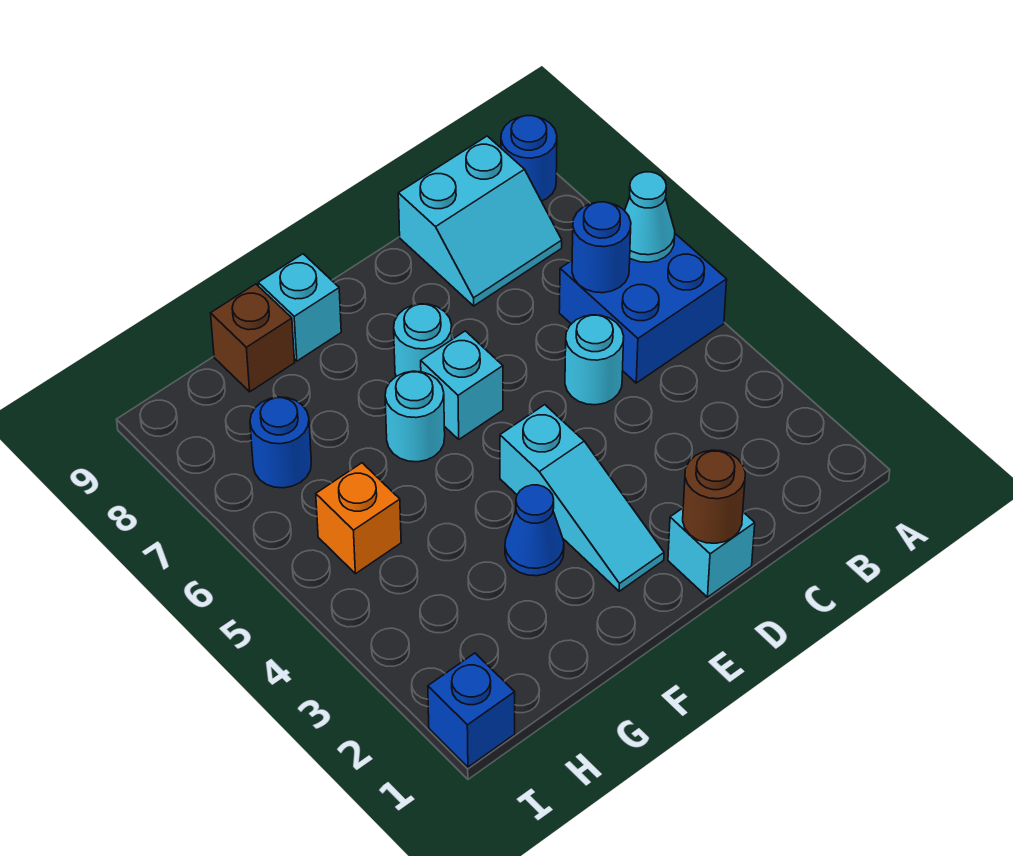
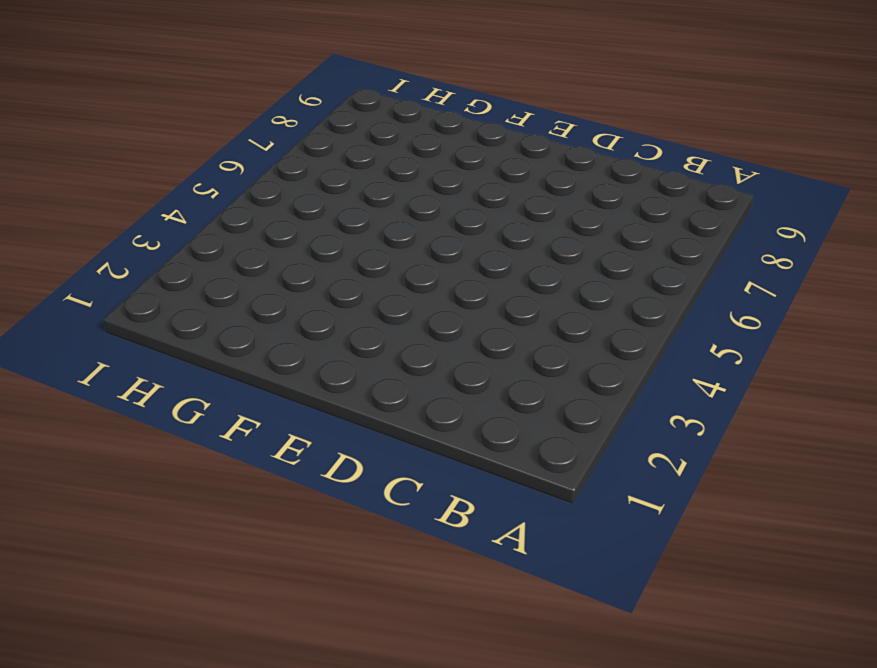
none -> blue brick A5:B6 level 1
none -> blue round brick A9 level 1
none -> cyan slope B8:C9 level 1 top 9

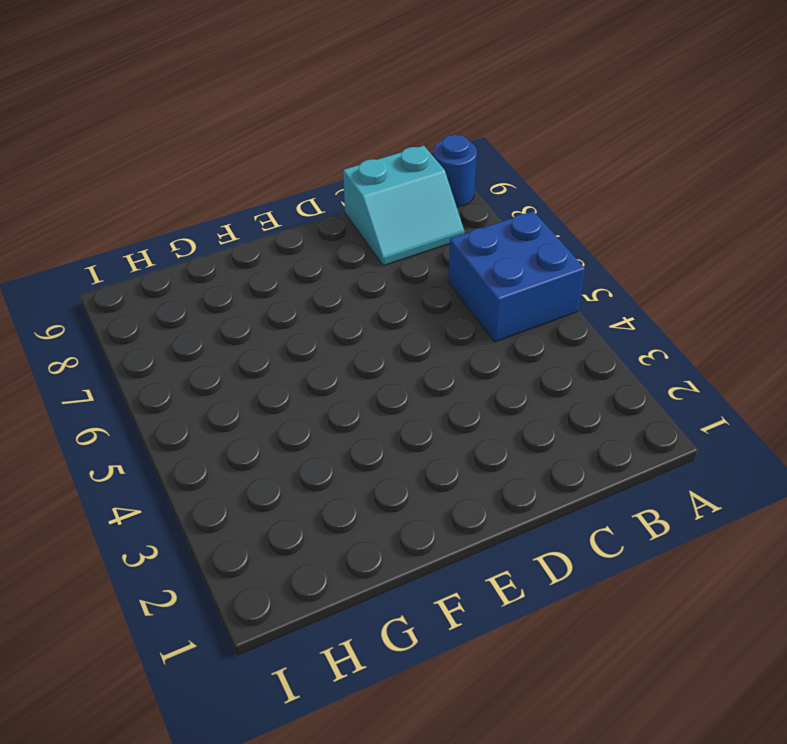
none -> cyan round brick C5 level 1
none -> cyan brick D1 level 1
none -> cyan slope E2:E4 level 1 top 4

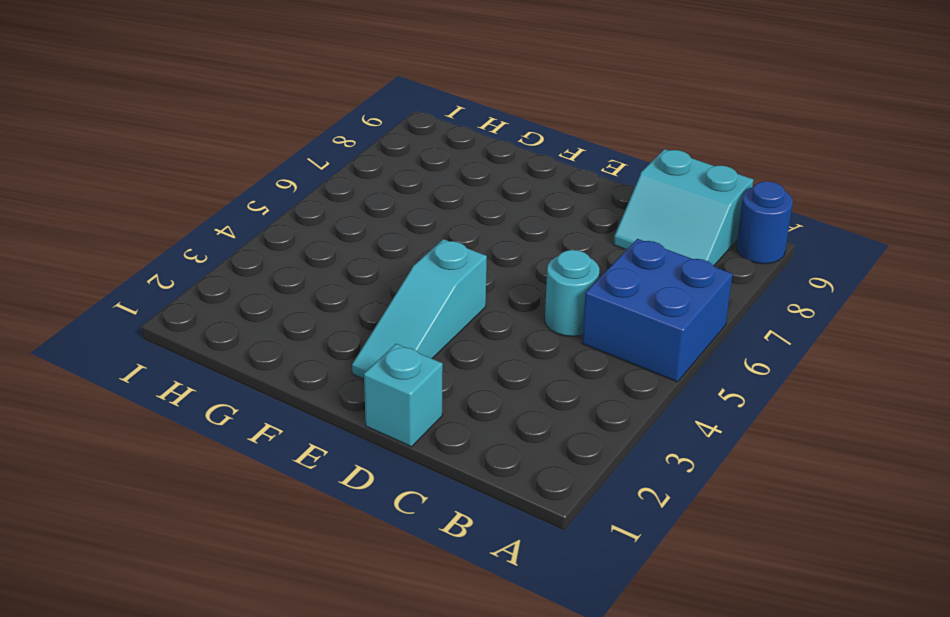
none -> cyan brick E6 level 1
none -> cyan round brick E7 level 1
none -> blue cone F3 level 1

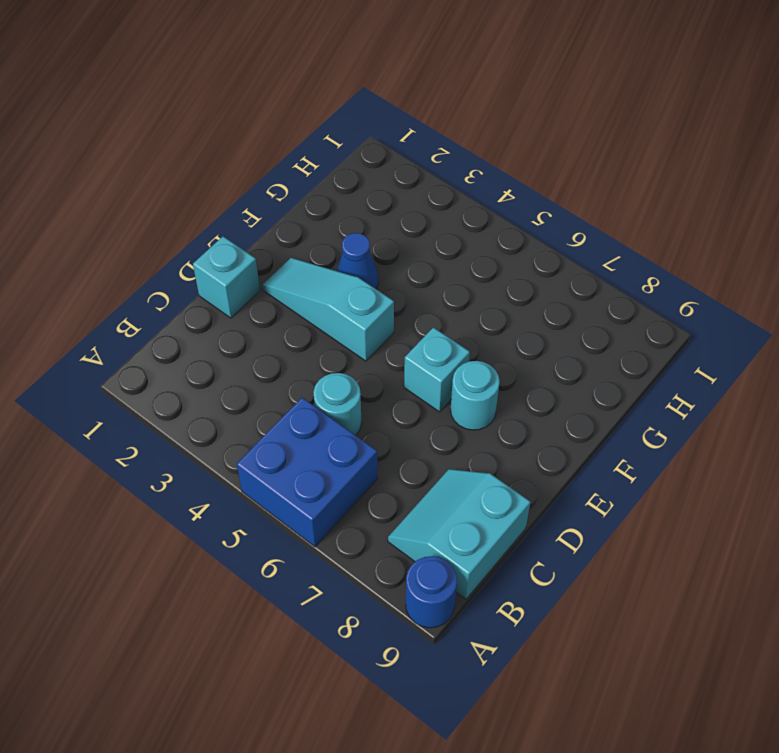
none -> cyan round brick F6 level 1
none -> cyan brick F9 level 1
none -> brown brick G9 level 1

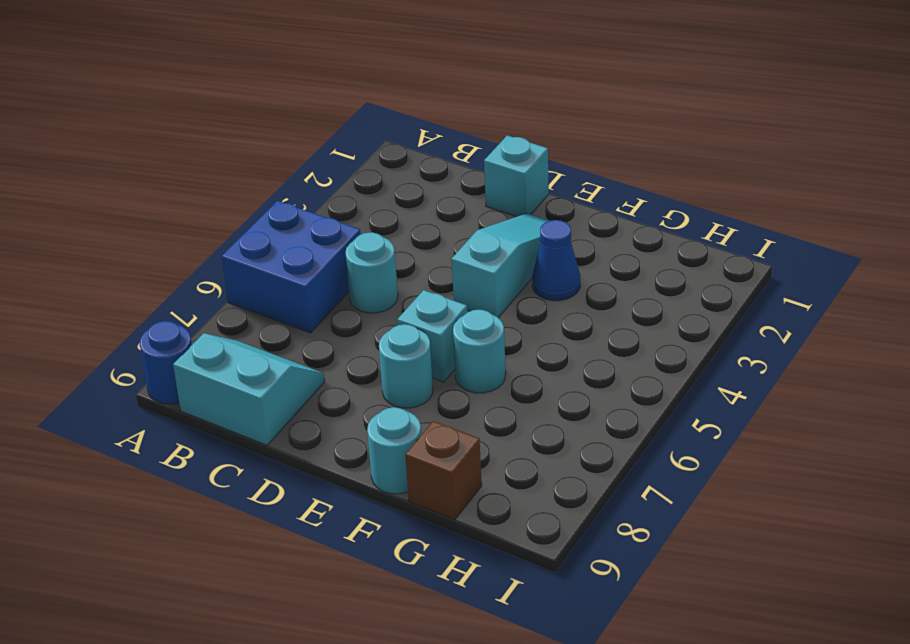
cyan round brick F9 level 1 -> cyan brick F9 level 1
none -> orange brick H5 level 1
none -> blue round brick H7 level 1
none -> blue brick I1 level 1

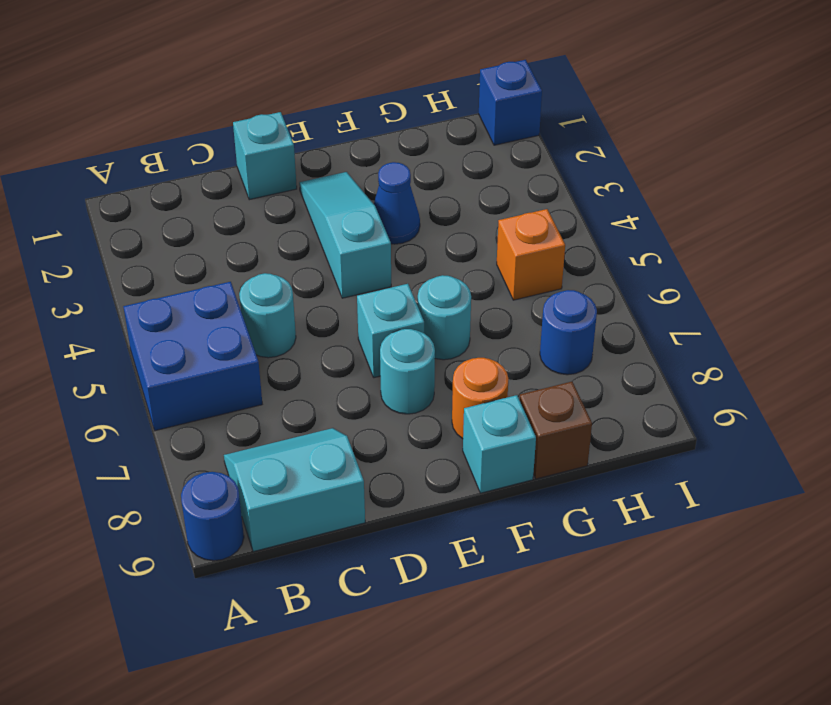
orange round brick F8 level 1 -> none
none -> cyan cone A6 level 2
none -> blue round brick B6 level 2
none -> brown round brick D1 level 2

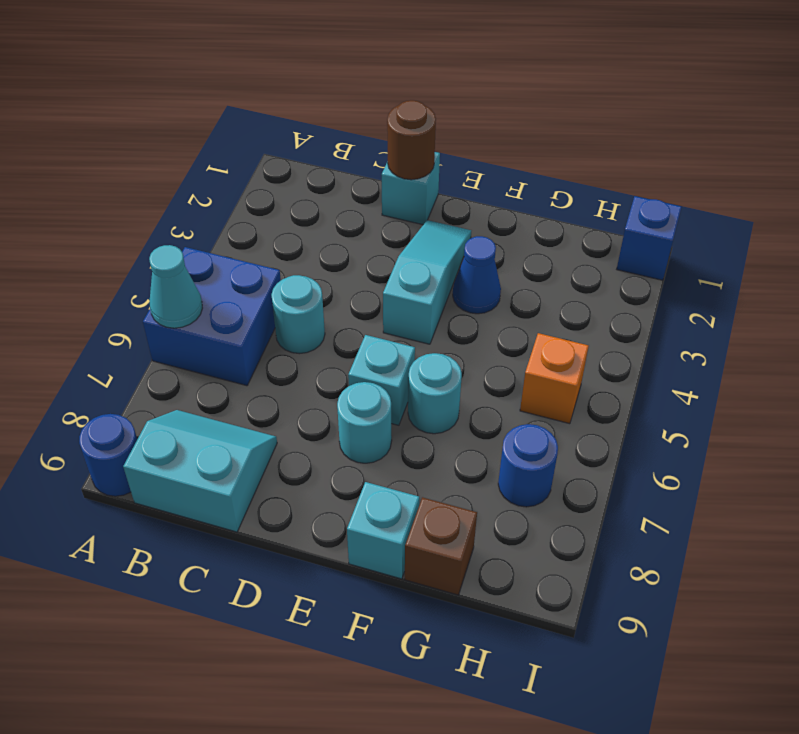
none -> blue round brick B6 level 2

